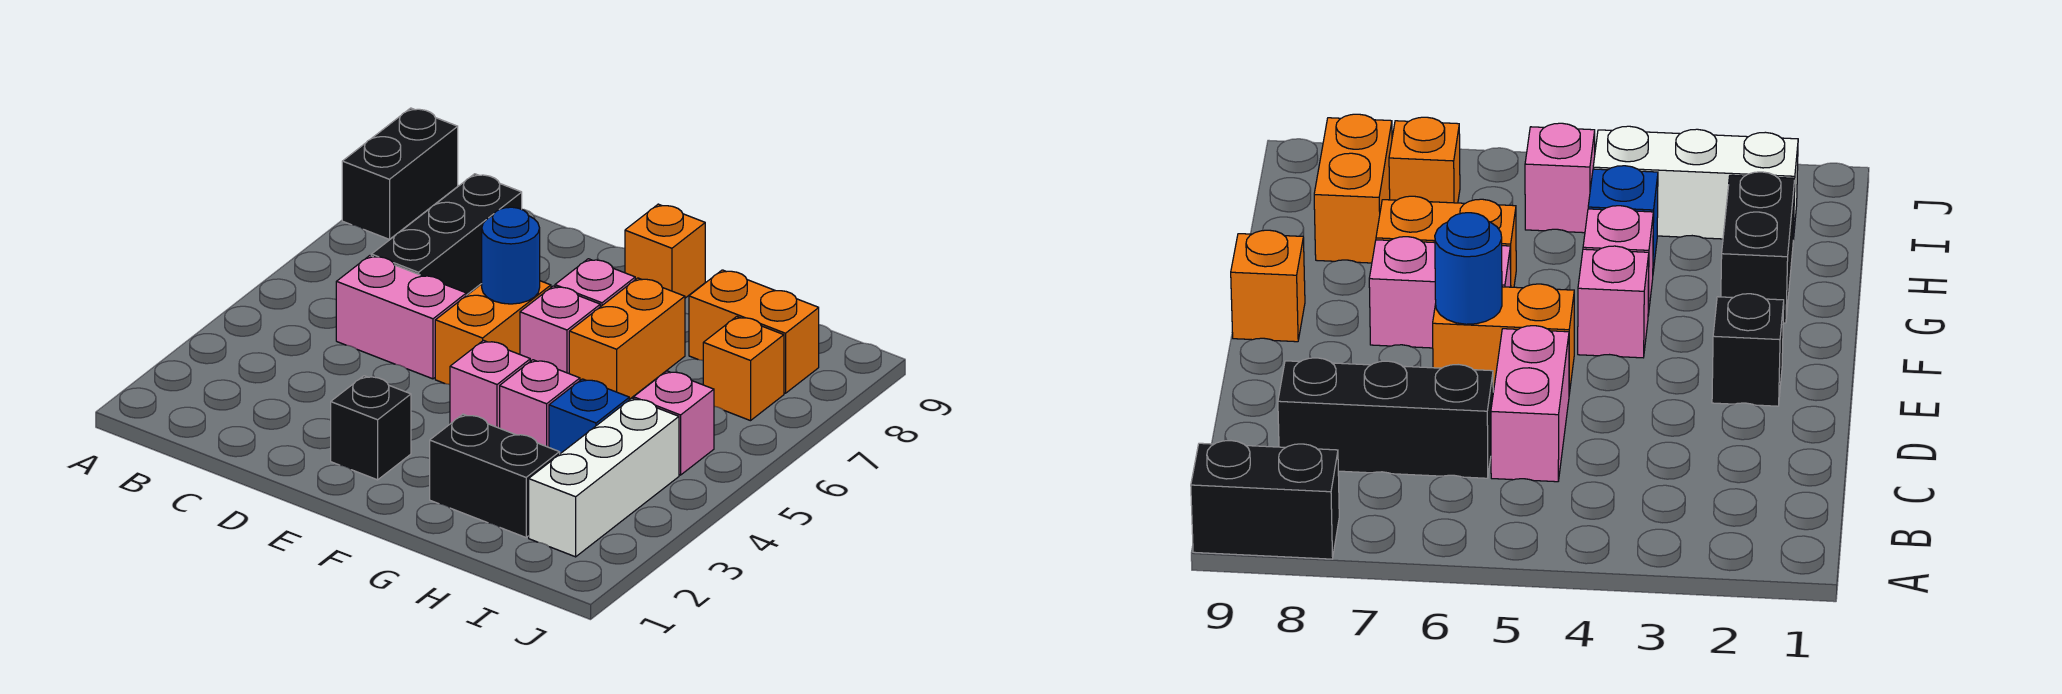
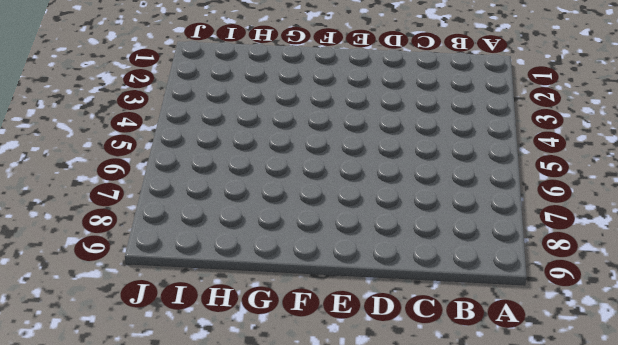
none -> black brick A8:A9 level 1
none -> pink brick C5:D5 level 1
none -> black brick C6:C8 level 1

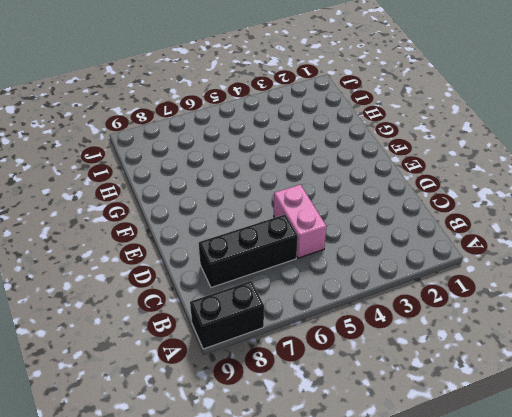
none -> black brick E2 level 1
none -> orange brick E5:E6 level 1
none -> pink brick F4 level 1

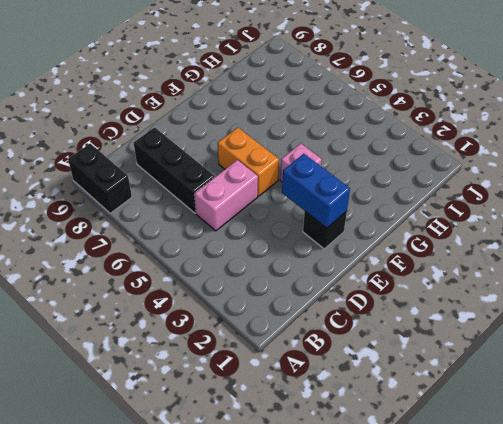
blue brick E2:E3 level 2 -> none
none -> pink brick F6 level 1
none -> pink brick F7 level 1
none -> orange brick F9 level 1

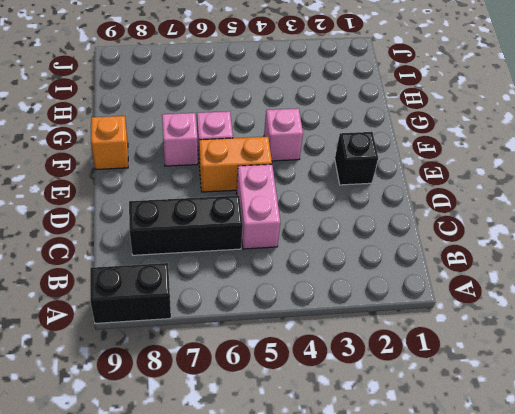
none -> black brick G2:H2 level 1
none -> pink brick G4 level 1
none -> orange brick G6:G7 level 1

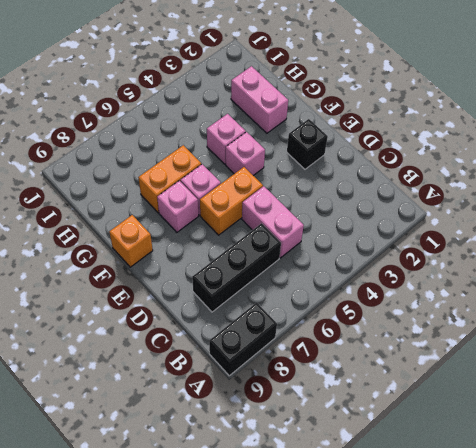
pink brick G2:H2 level 1 -> black brick G2:H2 level 1
none -> blue brick H4 level 1
none -> orange brick H8:I8 level 1
none -> white brick I2:I4 level 1

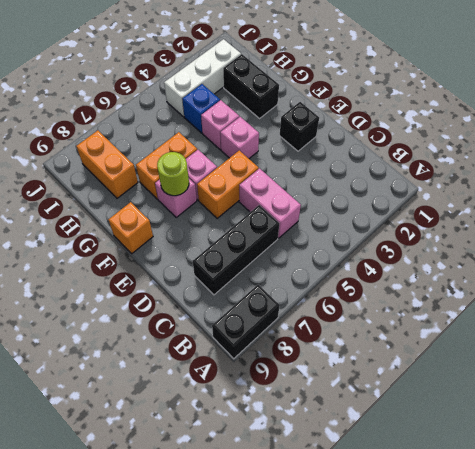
lime round brick F7 level 2 -> none
none -> pink brick I5 level 1
none -> orange brick I7 level 1
none -> blue round brick E6 level 2

